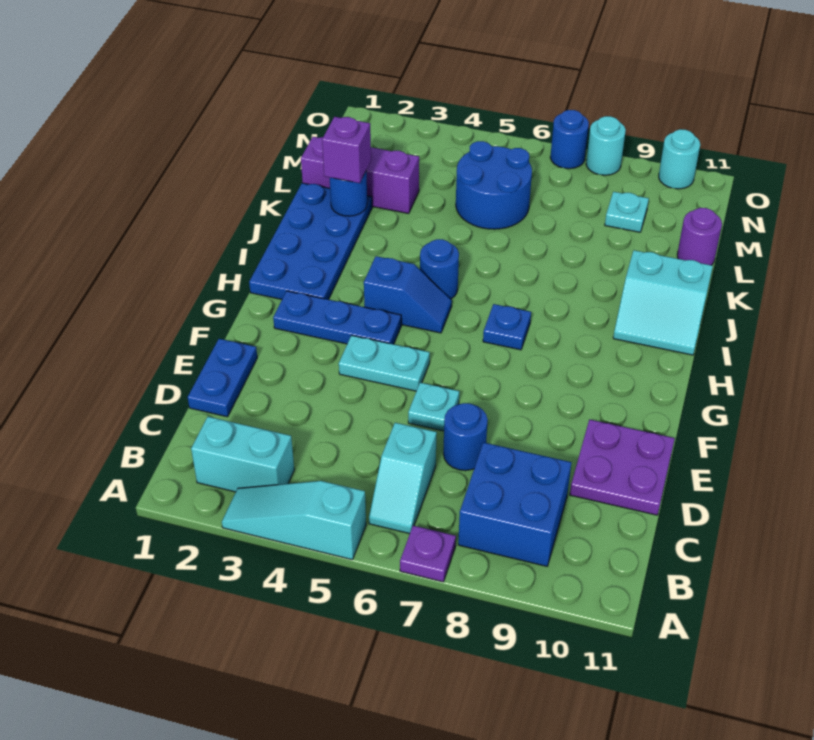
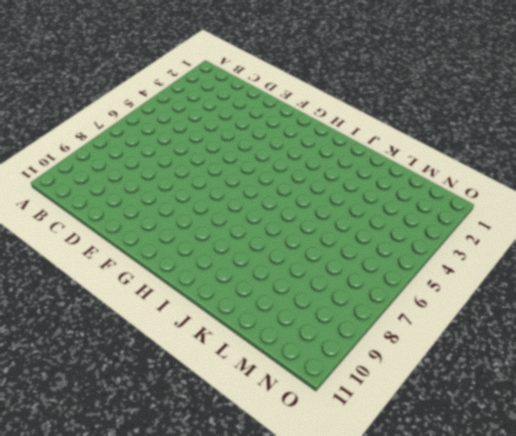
none -> cyan slope A3:A5 level 1 top 5
none -> purple plate A7 level 1
none -> cyan brick B2:B3 level 1

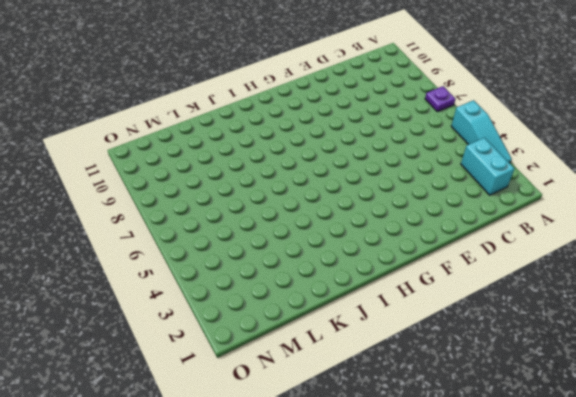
none -> cyan slope B6:C6 level 1 top C
none -> blue brick B8:C9 level 1
none -> blue plate D1:E1 level 1

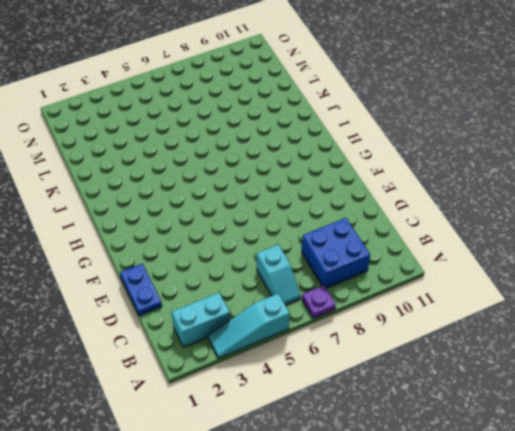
none -> blue round brick D7 level 1
none -> purple plate D10:E11 level 1
none -> cyan plate E6 level 1

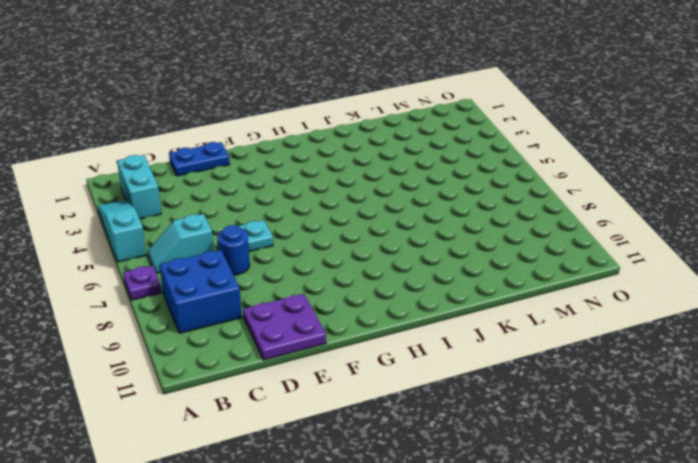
none -> cyan plate F4:F5 level 1
none -> blue plate G2:G4 level 1
none -> blue plate H1:K2 level 1

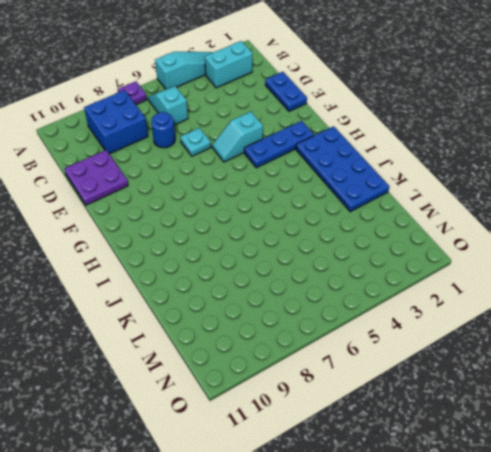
cyan slope F4:F5 level 1 top 4 -> cyan plate F4:F5 level 1
none -> blue slope H4:H5 level 1 top 4
none -> blue plate H7 level 1
none -> blue round brick I5 level 1

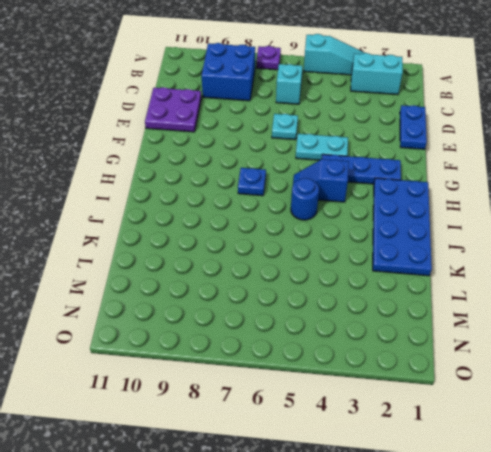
none -> blue round brick D7 level 1
none -> cyan slope I10:J11 level 1 top J
none -> purple brick L1:L3 level 1

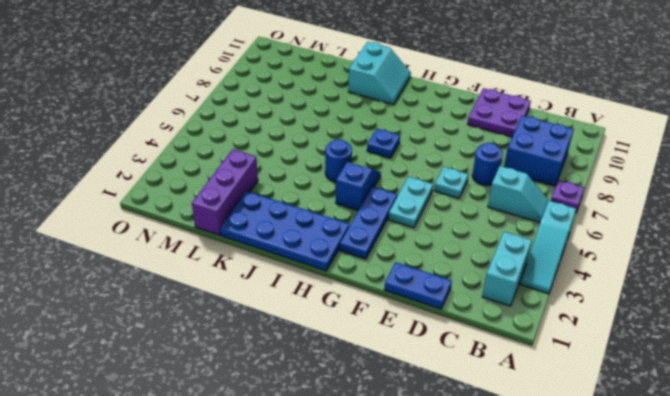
none -> blue round brick L5:M6 level 1
none -> purple round brick L11 level 1
none -> cyan plate M9 level 1

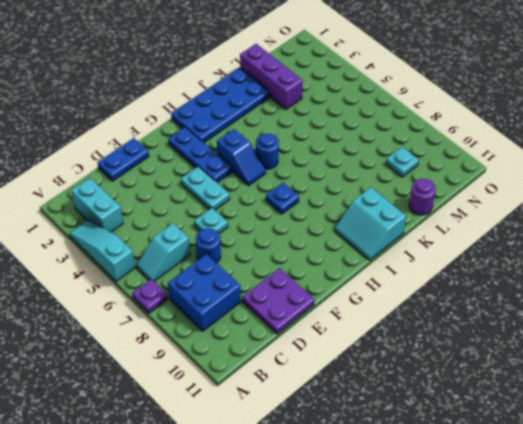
none -> blue round brick L5:M6 level 1
none -> blue round brick O7 level 1
none -> cyan round brick O8 level 1

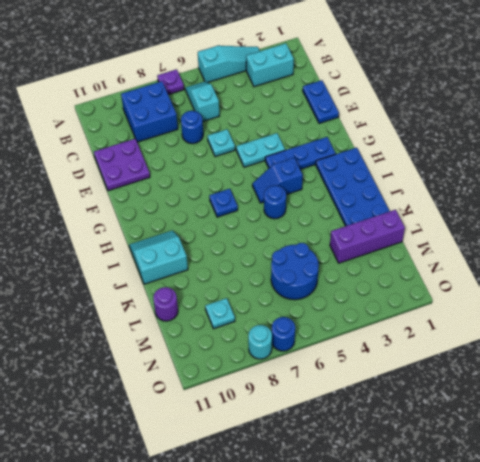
none -> cyan round brick O10 level 1
none -> blue round brick K2 level 2
none -> purple brick K2 level 3

